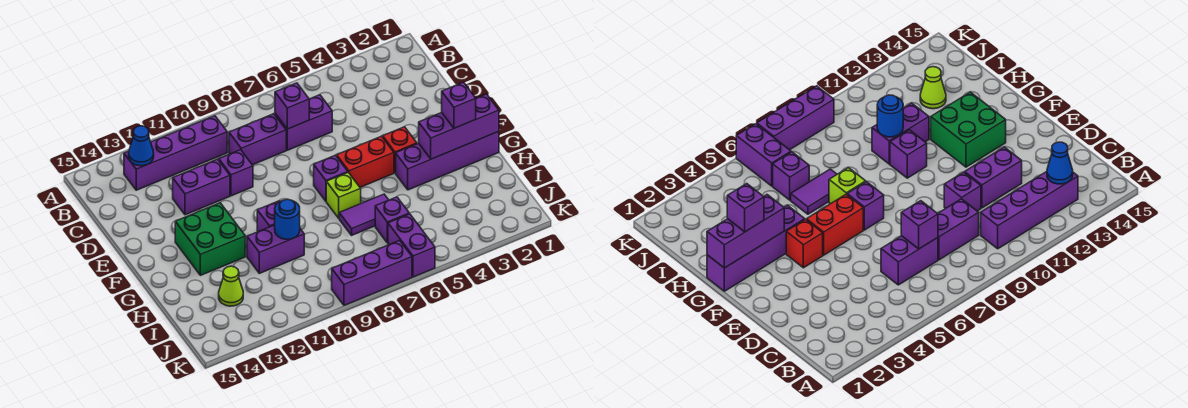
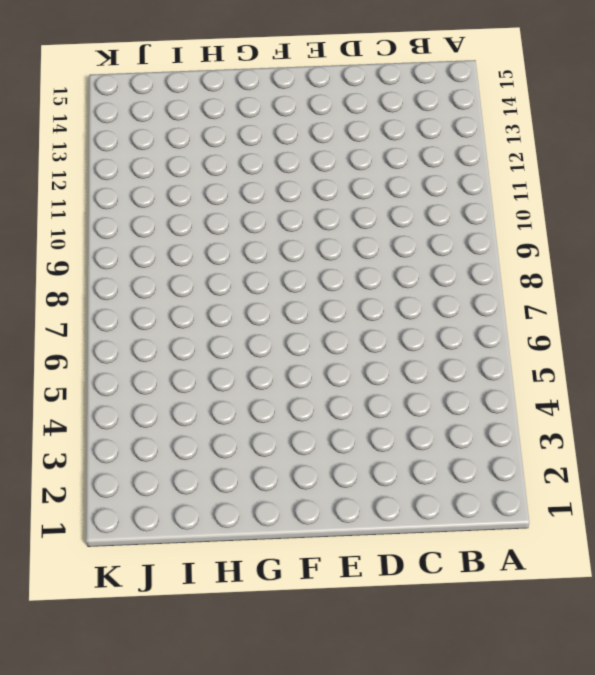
none -> purple brick B10:B13 level 1
none -> purple brick C6:C7 level 1
none -> purple brick C8:C9 level 1

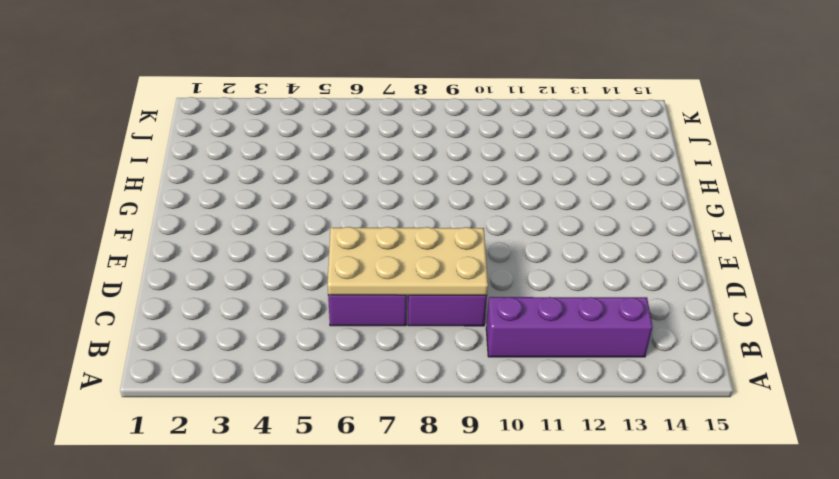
tan plate C6:D9 level 2 -> purple brick C7 level 2
none -> purple brick D10 level 1
none -> purple brick D11:D12 level 1
none -> red brick F4 level 1

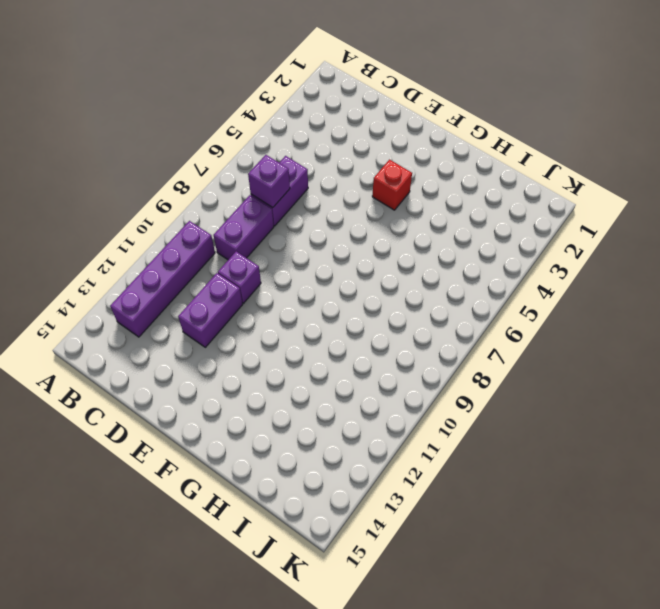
none -> red brick F5:F6 level 1
none -> purple brick F7 level 1
none -> green brick F12:G13 level 1

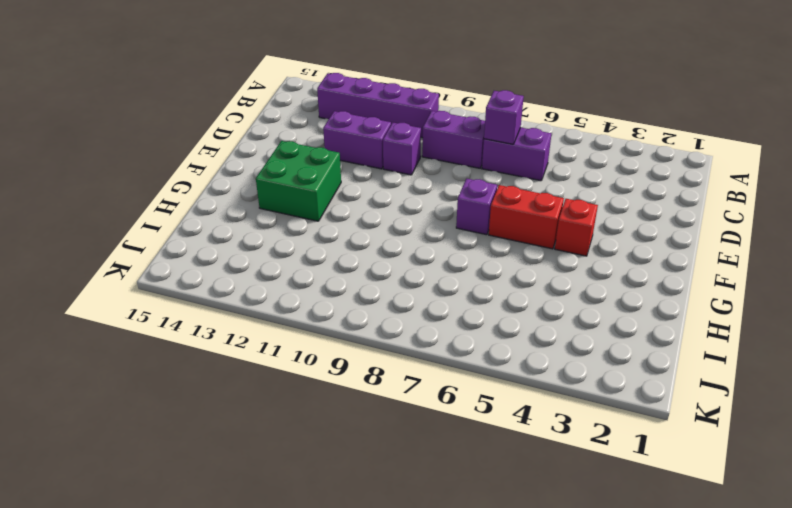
none -> purple brick G1:G4 level 1
none -> lime brick G7 level 1
none -> purple brick G10 level 1

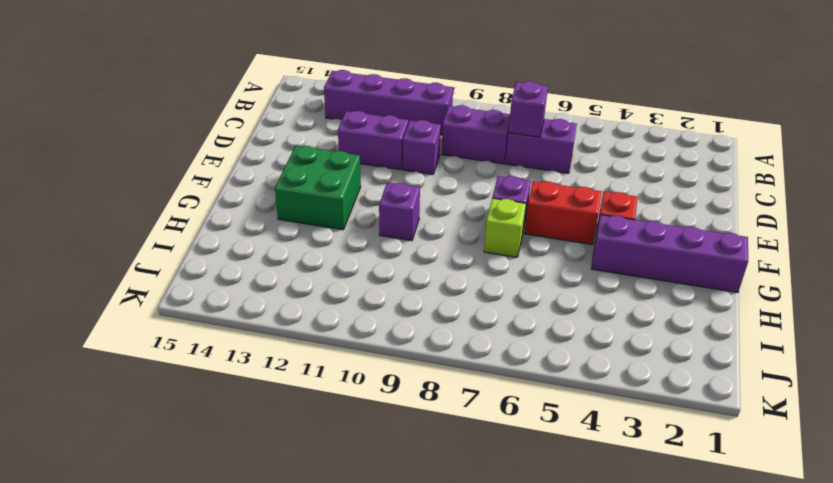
none -> purple tile H6:H7 level 1
none -> purple brick H10:H11 level 1
none -> purple brick I6 level 1

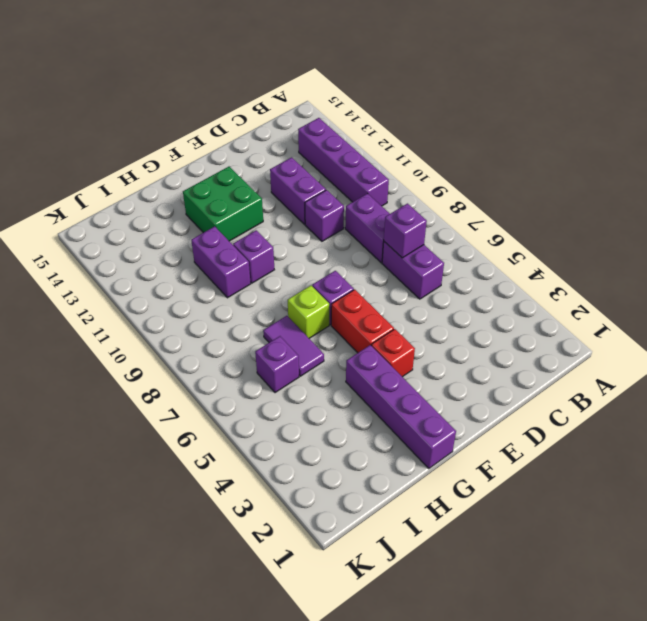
none -> lime cone I13 level 1
none -> purple brick J6:K6 level 1
none -> purple brick K7:K9 level 1

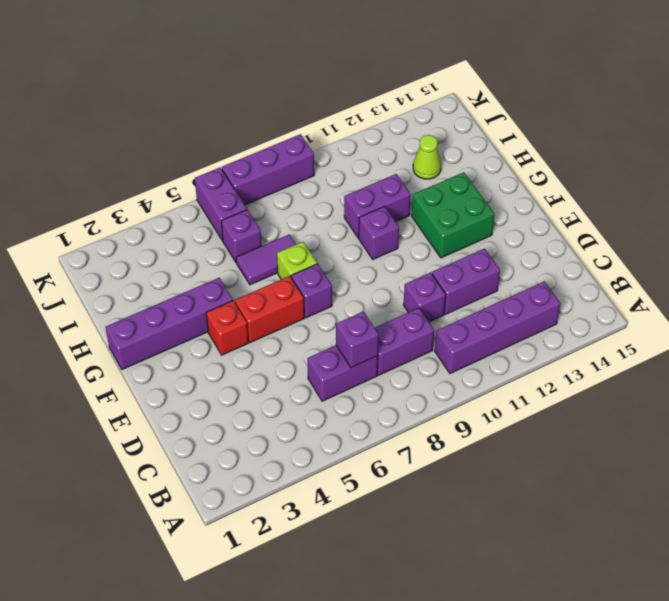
none -> blue cone B13 level 2
none -> purple brick G1:G3 level 2
none -> blue round brick H10 level 2

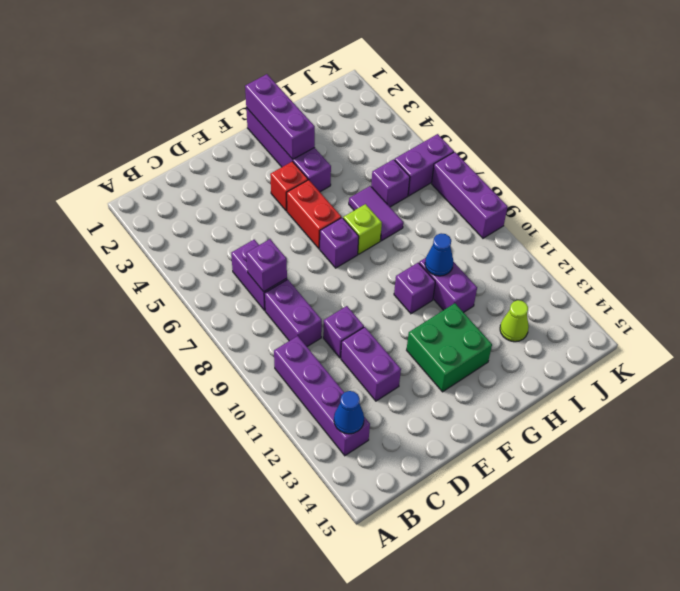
blue cone H10 level 2 -> blue round brick H10 level 2
none -> purple brick G2 level 3

